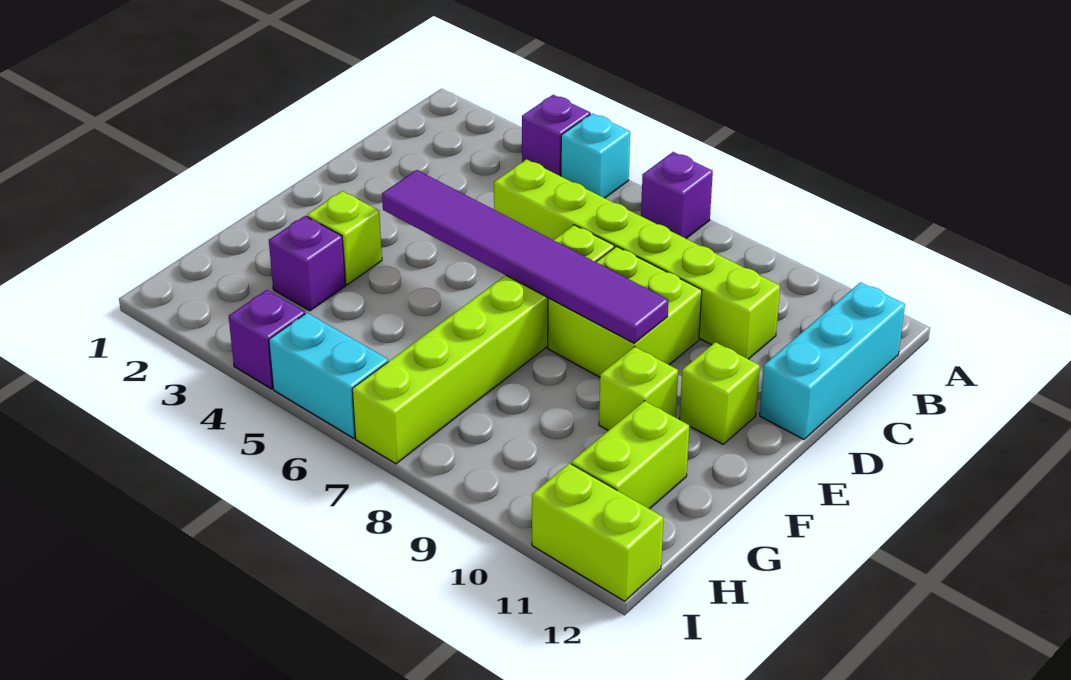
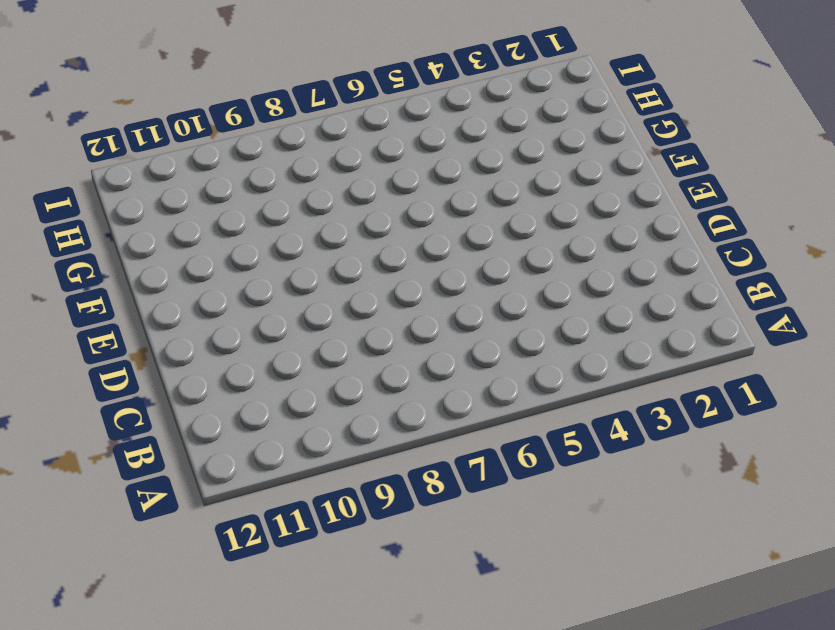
none -> purple brick A4 level 1
none -> cyan brick A5 level 1
none -> purple brick A7 level 1

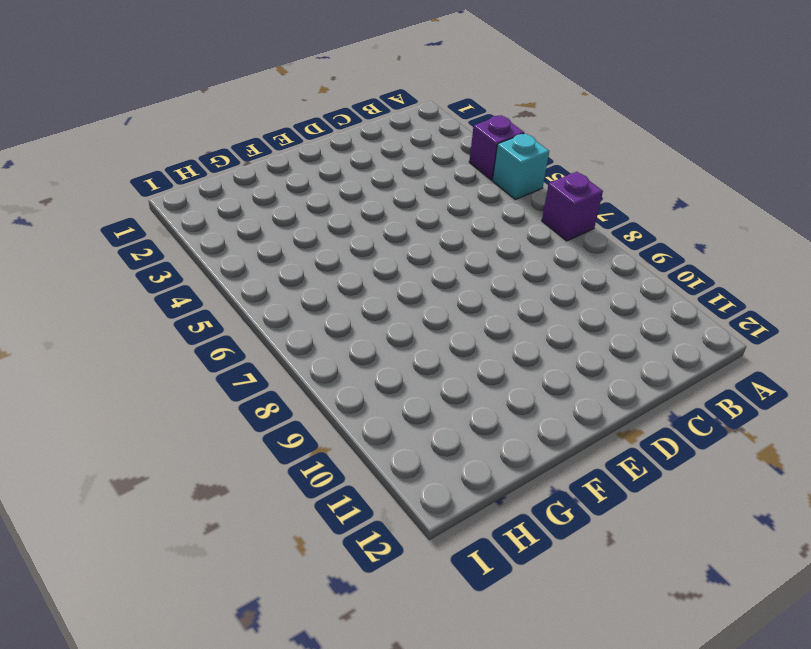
none -> cyan brick B12:D12 level 1
none -> lime brick C5:C10 level 1
none -> lime brick D7:I7 level 1

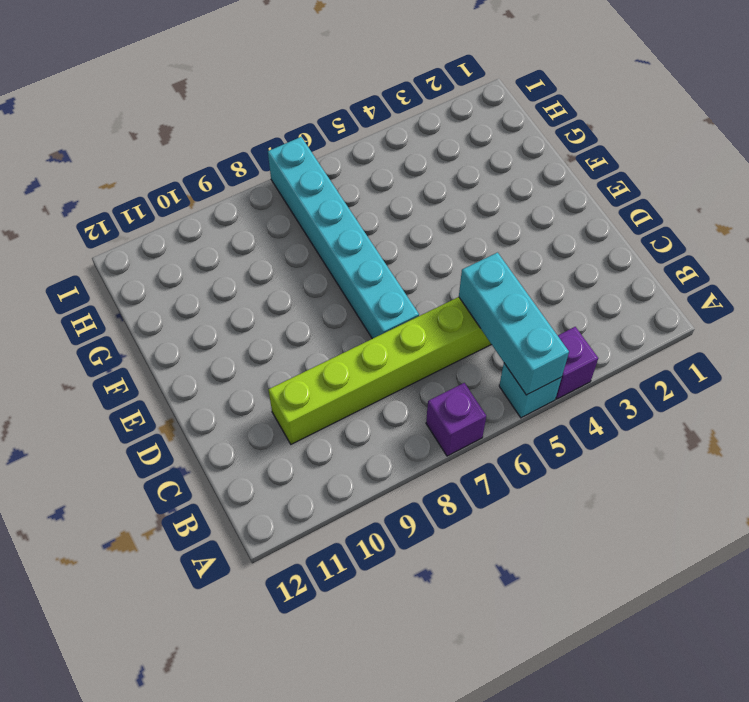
cyan brick A5:C5 level 2 -> cyan brick B12:D12 level 1
cyan brick D7:I7 level 1 -> lime brick D7:I7 level 1
none -> lime brick D8:E9 level 1
none -> lime brick E11 level 1
none -> lime brick F3 level 1

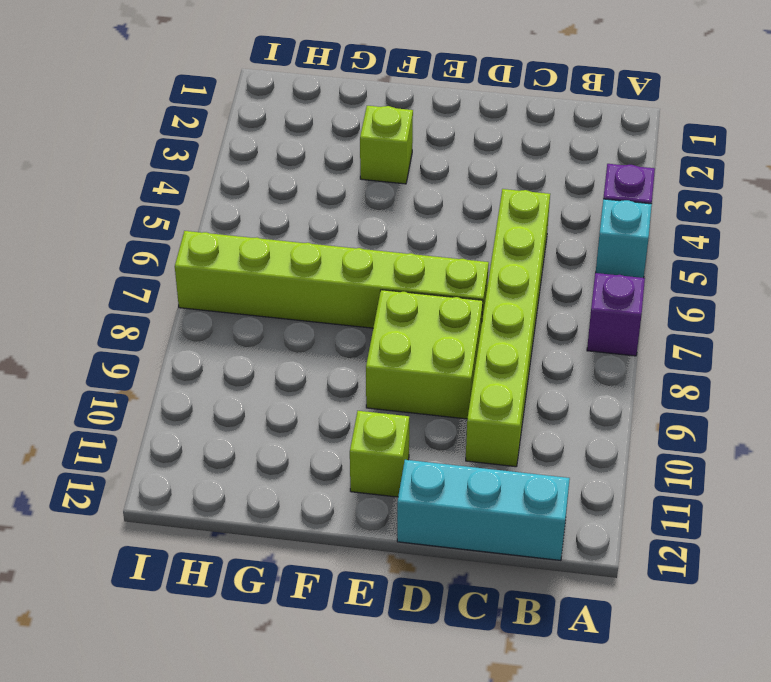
none -> lime brick F10 level 1
none -> purple brick G3 level 1
none -> lime brick G11:H11 level 1

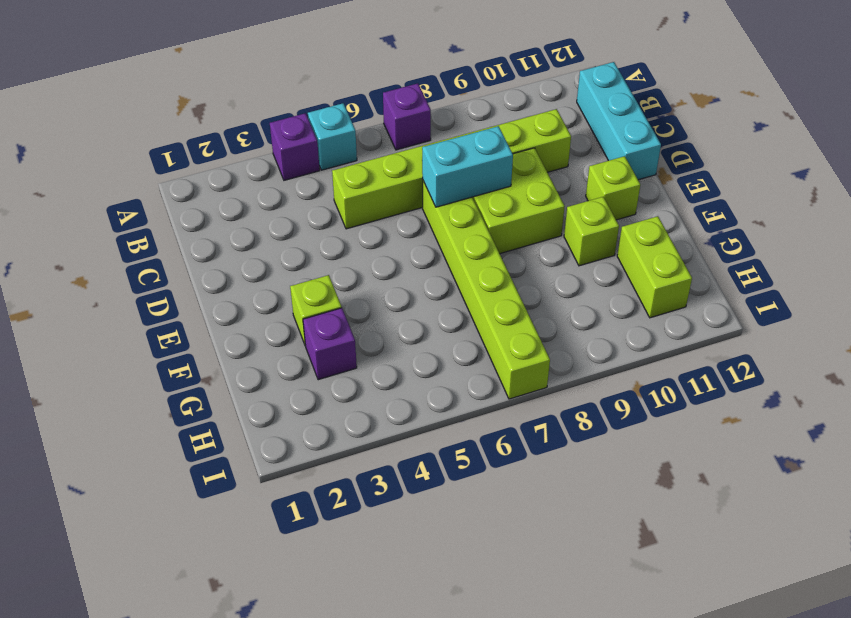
cyan brick D7:D8 level 2 -> cyan brick I5:I6 level 1
none -> purple brick I4 level 1
none -> lime brick I11:I12 level 1
none -> purple tile E4:E9 level 2

